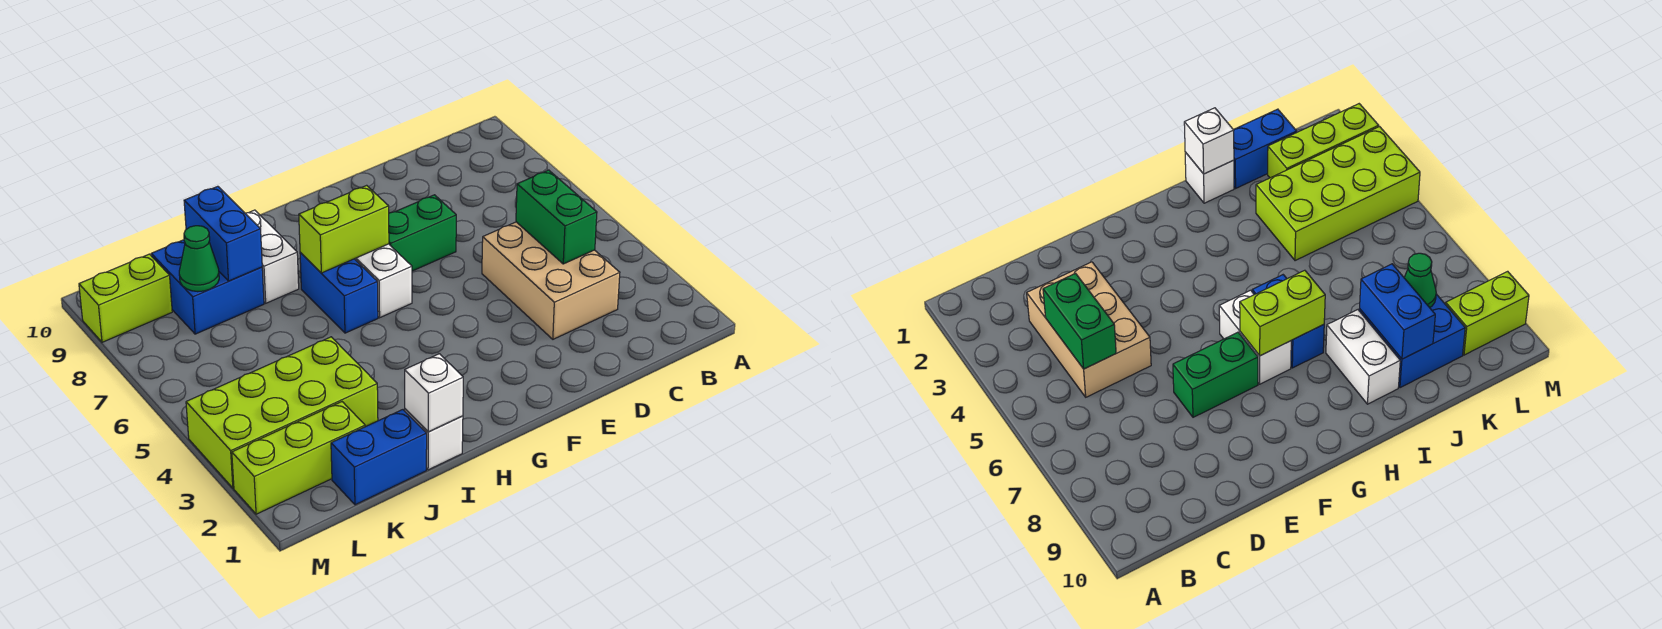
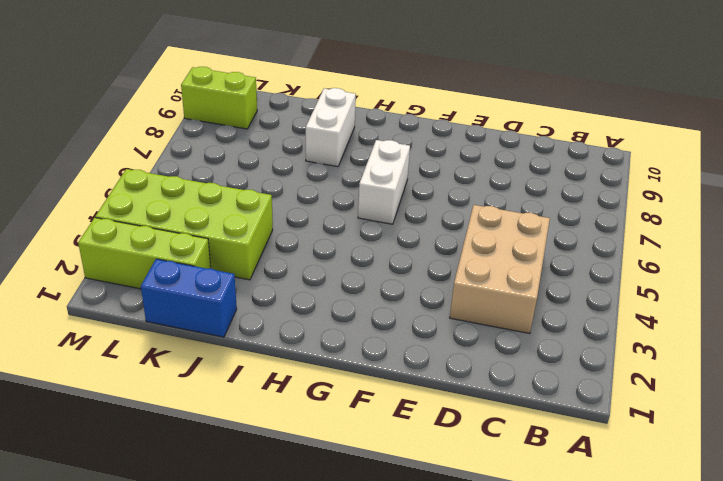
none -> green brick E7:F7 level 1
none -> blue brick H6:H7 level 1
none -> white brick I1 level 1

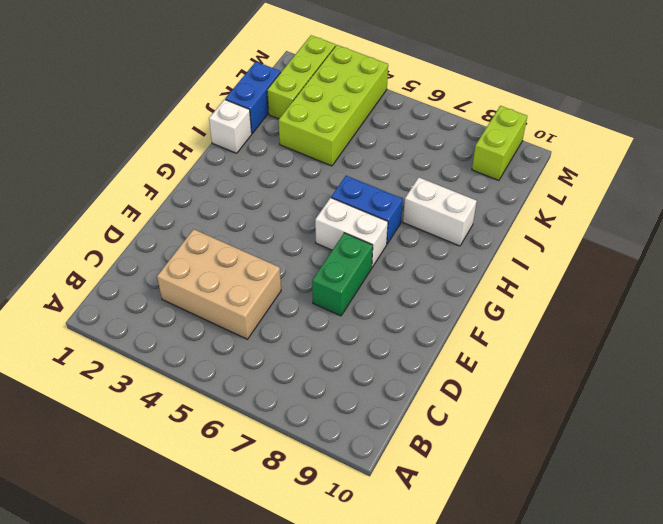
none -> blue brick J8:K9 level 1
none -> green brick C4:C5 level 2
none -> lime brick G7:H7 level 2

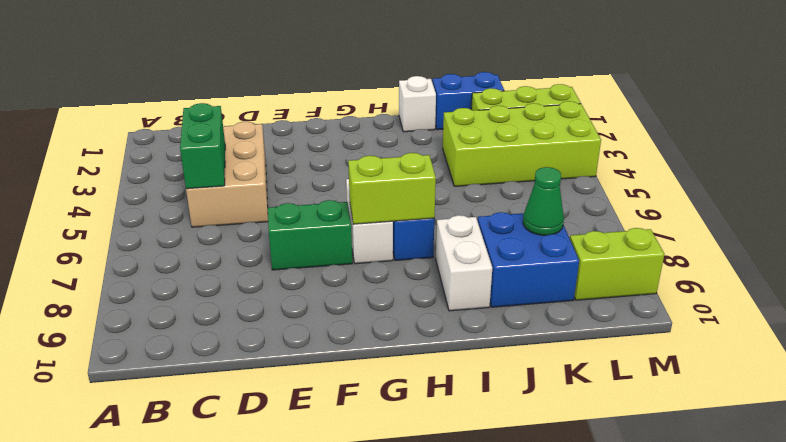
none -> white brick I1 level 2
none -> blue brick J8:J9 level 2

